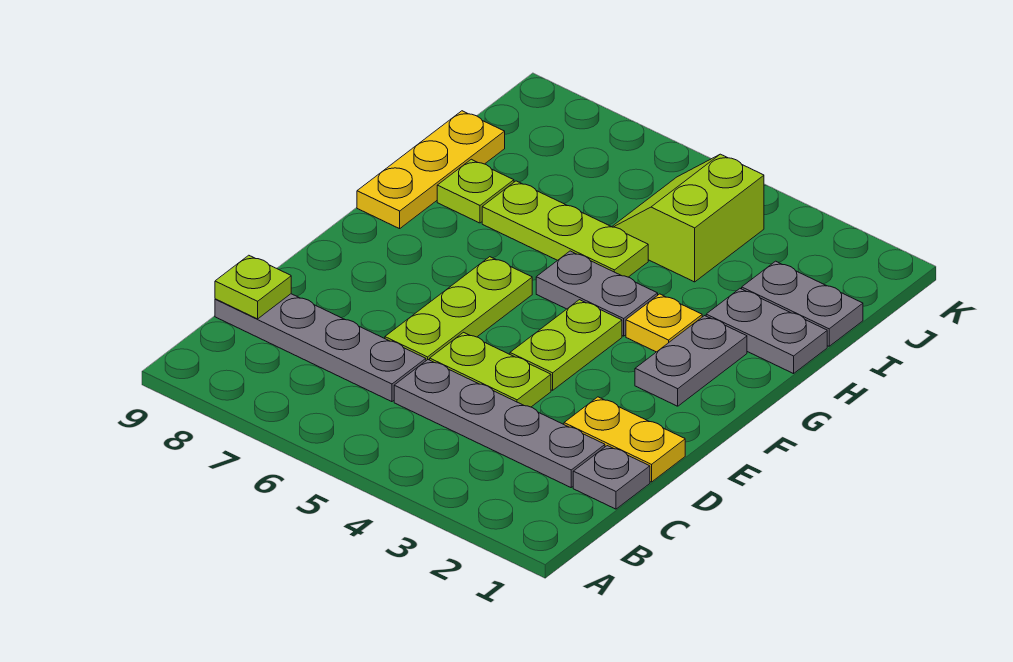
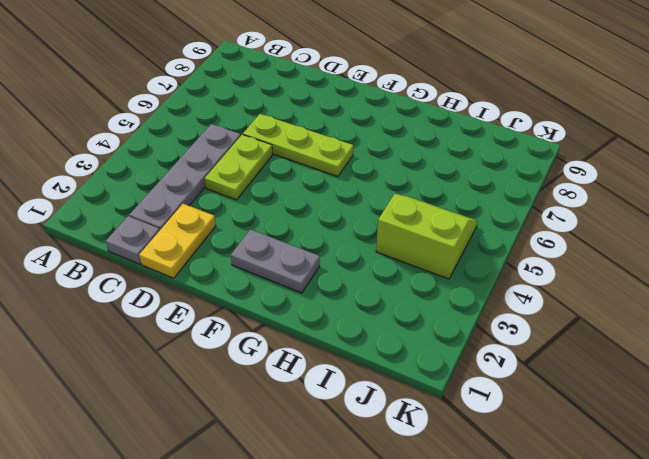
none -> grey plate C6:C9 level 1
none -> lime plate E4:F4 level 1
none -> yellow plate G3 level 1

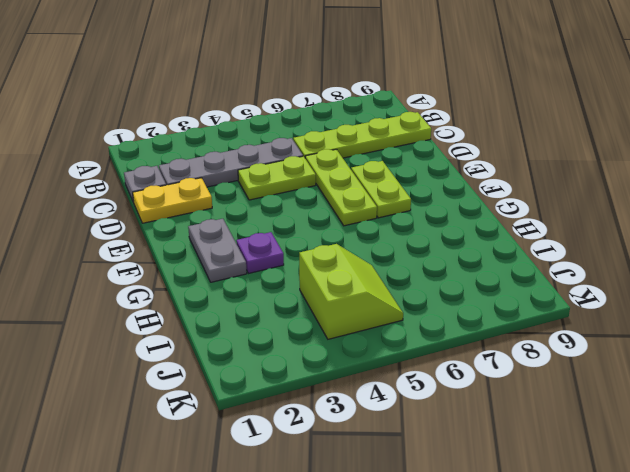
lime plate C6:C9 level 1 -> grey plate C6:C9 level 1
lime plate E7:F7 level 1 -> lime plate E4:F4 level 1
purple plate G3 level 1 -> yellow plate G3 level 1
none -> grey plate G4:G5 level 1
none -> yellow plate G9:I9 level 1
none -> grey plate H1:H2 level 1

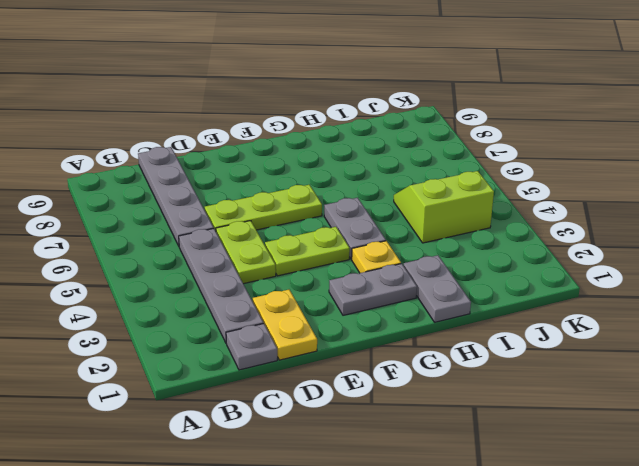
none -> yellow plate G9:I9 level 1
none -> lime plate H5:H7 level 1
none -> lime plate H8 level 1

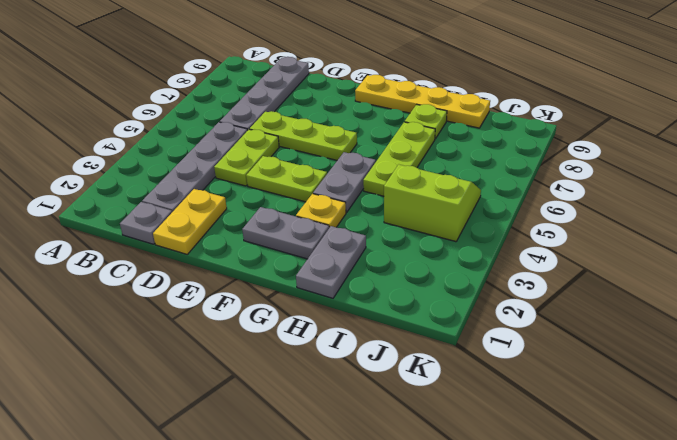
yellow plate F9:I9 level 1 -> yellow plate G9:I9 level 1
none -> grey plate I1:I2 level 1
none -> lime plate C9 level 2

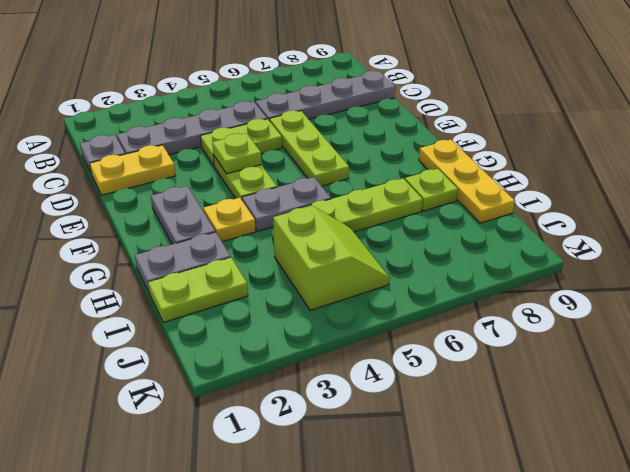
lime plate E4 level 2 -> lime plate C9 level 2
lime plate I1:I2 level 1 -> grey plate I1:I2 level 1

